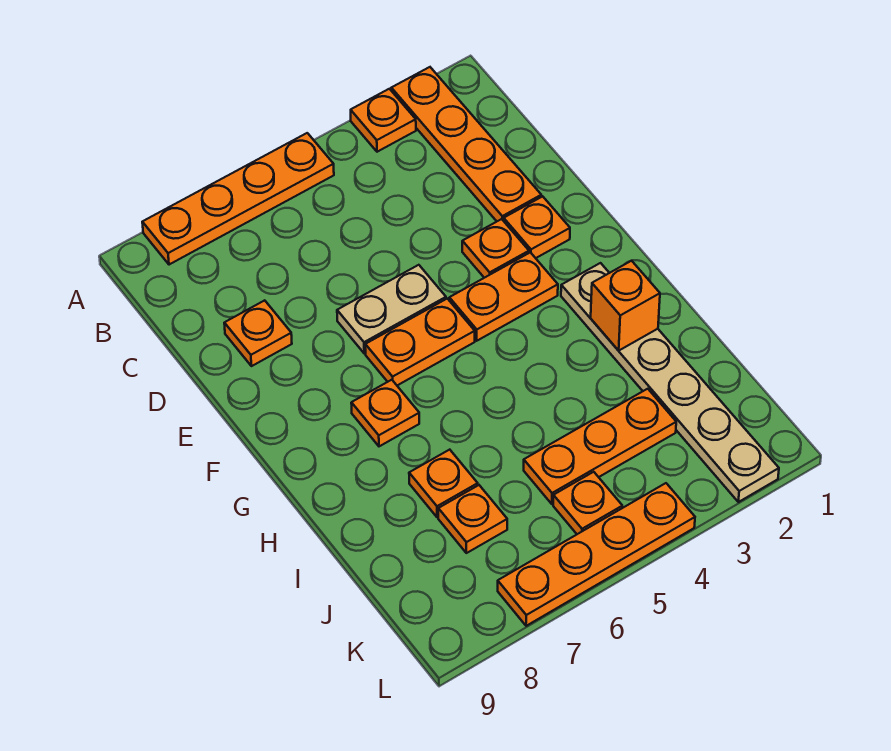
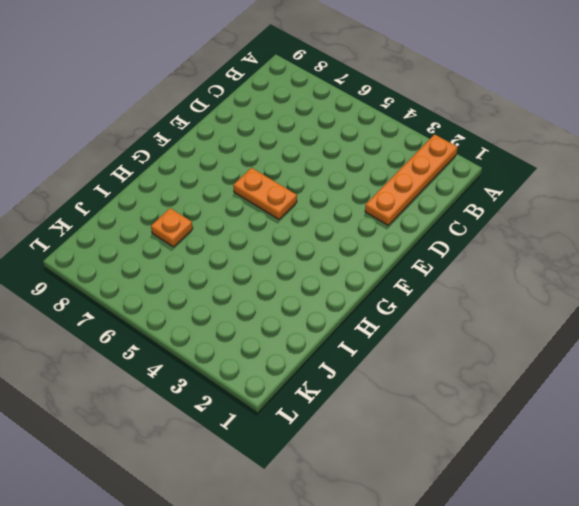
none -> orange plate A3 level 1
none -> orange plate A5:A8 level 1
none -> orange plate D8 level 1

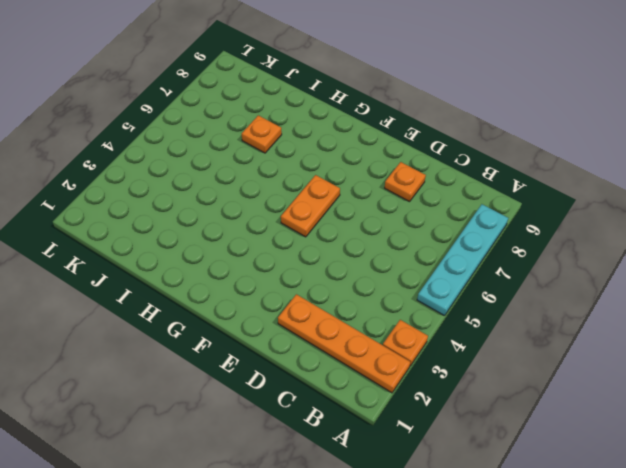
cyan plate A5:A8 level 1 -> orange plate A5:A8 level 1
none -> orange plate E2 level 1
none -> orange plate E3 level 1
none -> tan plate E5:E6 level 1

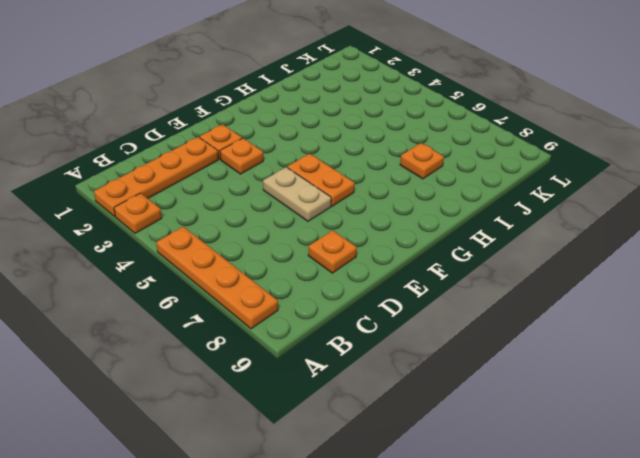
none -> orange plate F3:F4 level 1
none -> tan plate G2:L2 level 1
none -> orange plate G7 level 1

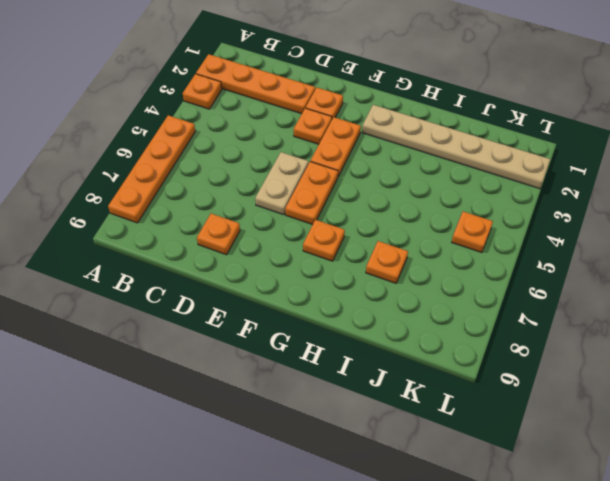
none -> orange plate J3:J5 level 1
none -> orange plate J7 level 1
none -> orange plate L4:L7 level 1

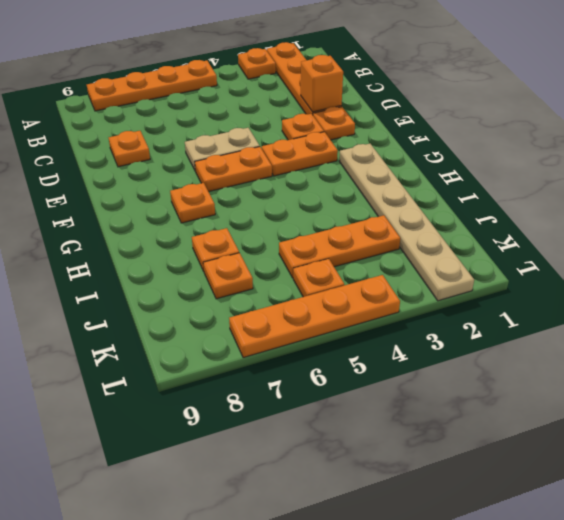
orange brick D2 level 2 -> orange brick H2 level 2

